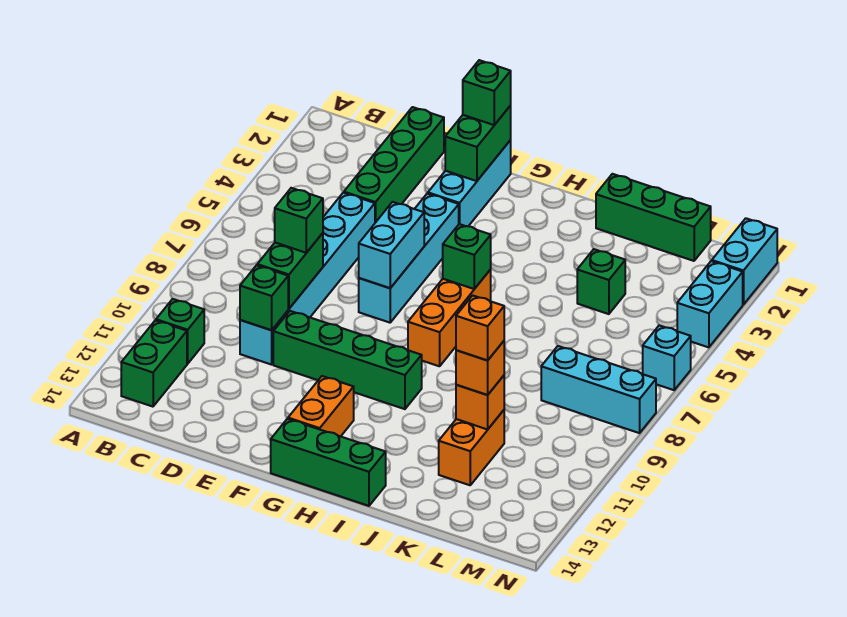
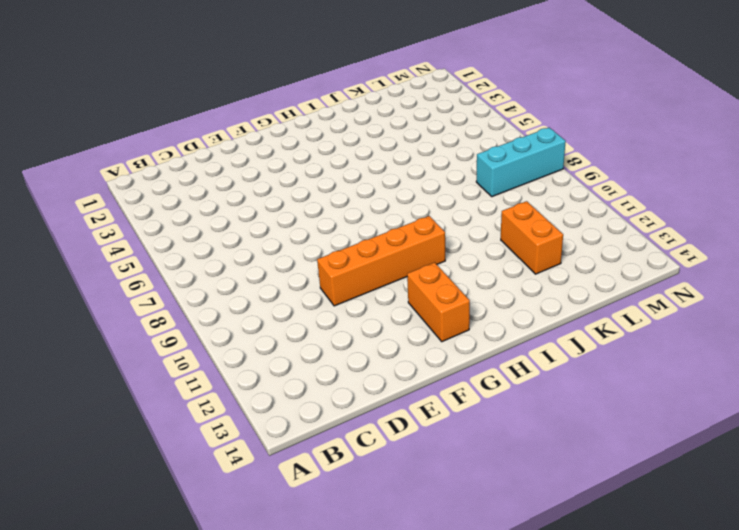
orange brick E10:H10 level 1 -> green brick E10:H10 level 1
none -> green brick B11 level 1
none -> green brick B12:B13 level 1
none -> green brick D1:D4 level 1

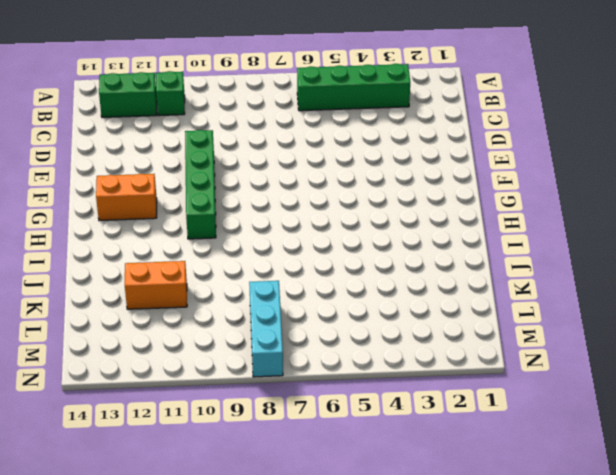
green brick B3:B6 level 1 -> green brick D1:D4 level 1
none -> cyan brick D5:D10 level 1
none -> cyan brick F1:F3 level 1
none -> cyan brick F4:F7 level 1

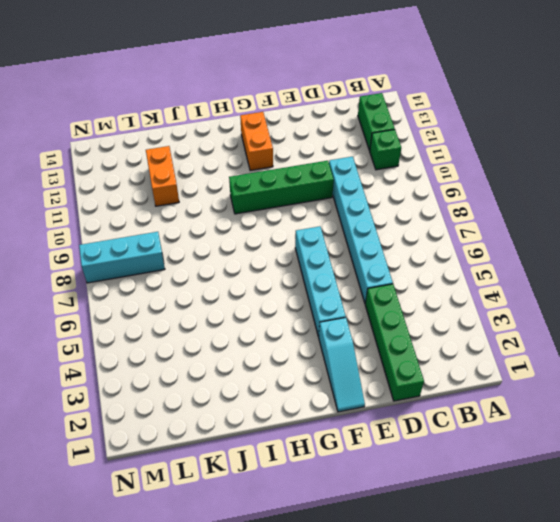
cyan slope F1:F3 level 1 top 3 -> cyan brick F1:F3 level 1
none -> green brick G14:I14 level 1
none -> orange brick H6:H8 level 1
none -> green brick J1:L1 level 1

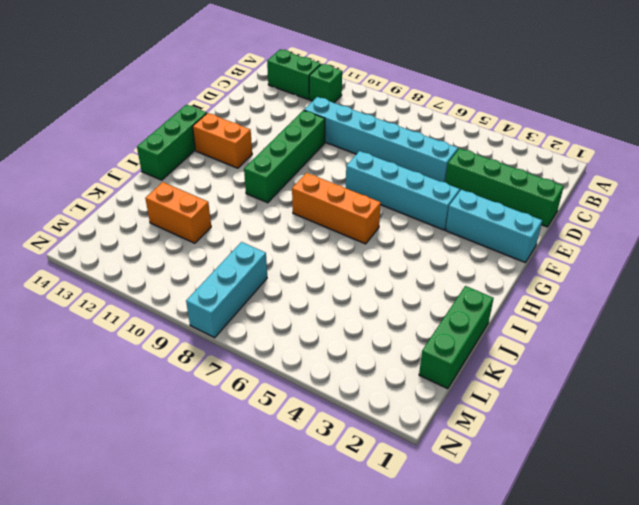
none -> green brick K4 level 1
none -> cyan brick N1:N2 level 1
none -> cyan brick N3:N4 level 1

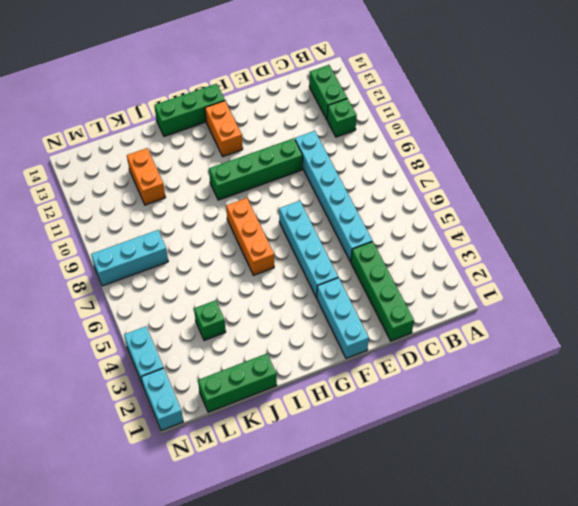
none -> cyan brick N6 level 1
none -> green brick D8:D9 level 2
none -> green brick D10 level 2

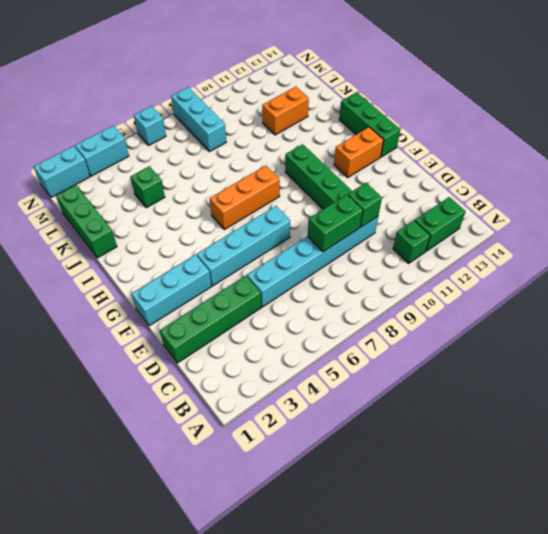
none -> green brick F1:F2 level 2
none -> cyan brick F6:F7 level 2
none -> green brick H6 level 2

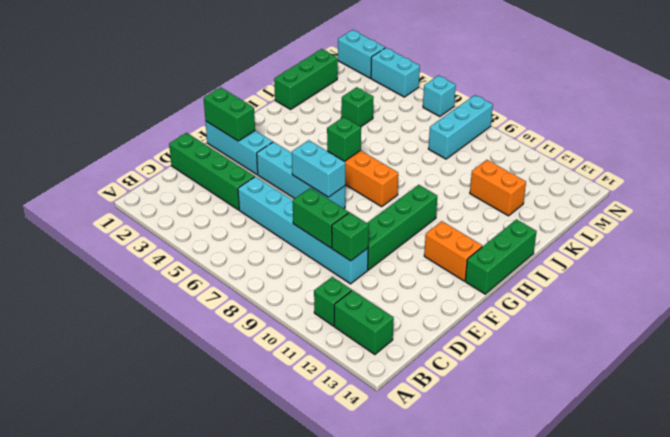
none -> orange brick K11 level 2
none -> green brick D8 level 3
none -> green brick F1 level 3

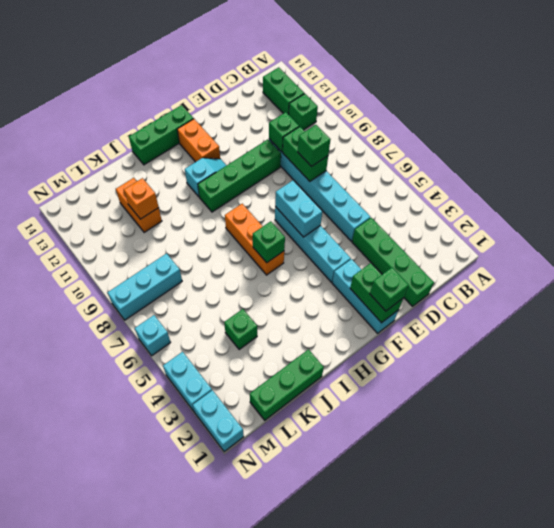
cyan slope G11:H11 level 1 top H -> none
none -> orange brick K11 level 3
none -> orange brick K11 level 4

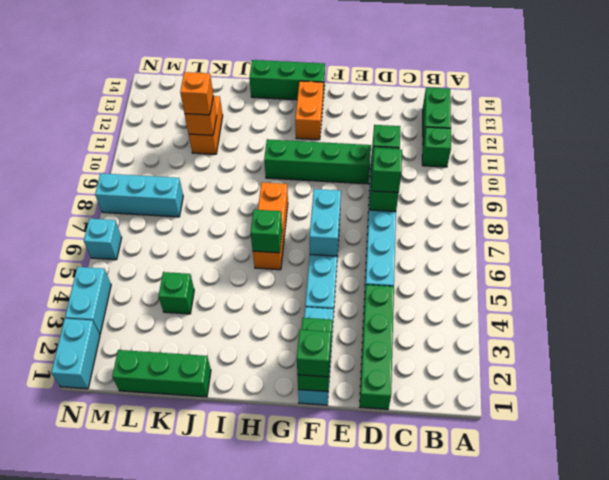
none -> orange brick K11 level 4

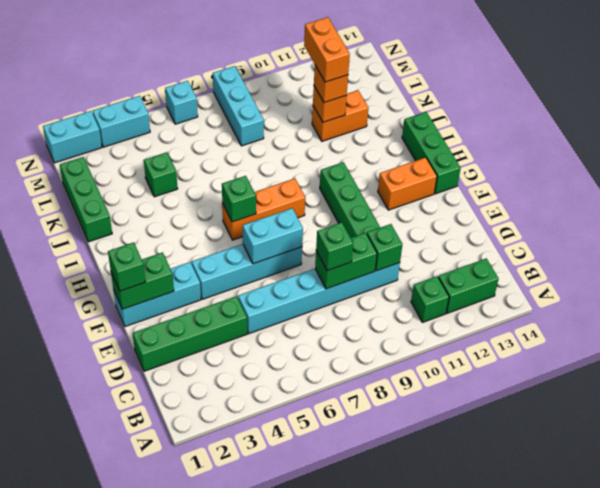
orange brick K11:L11 level 4 -> orange brick K11 level 4

